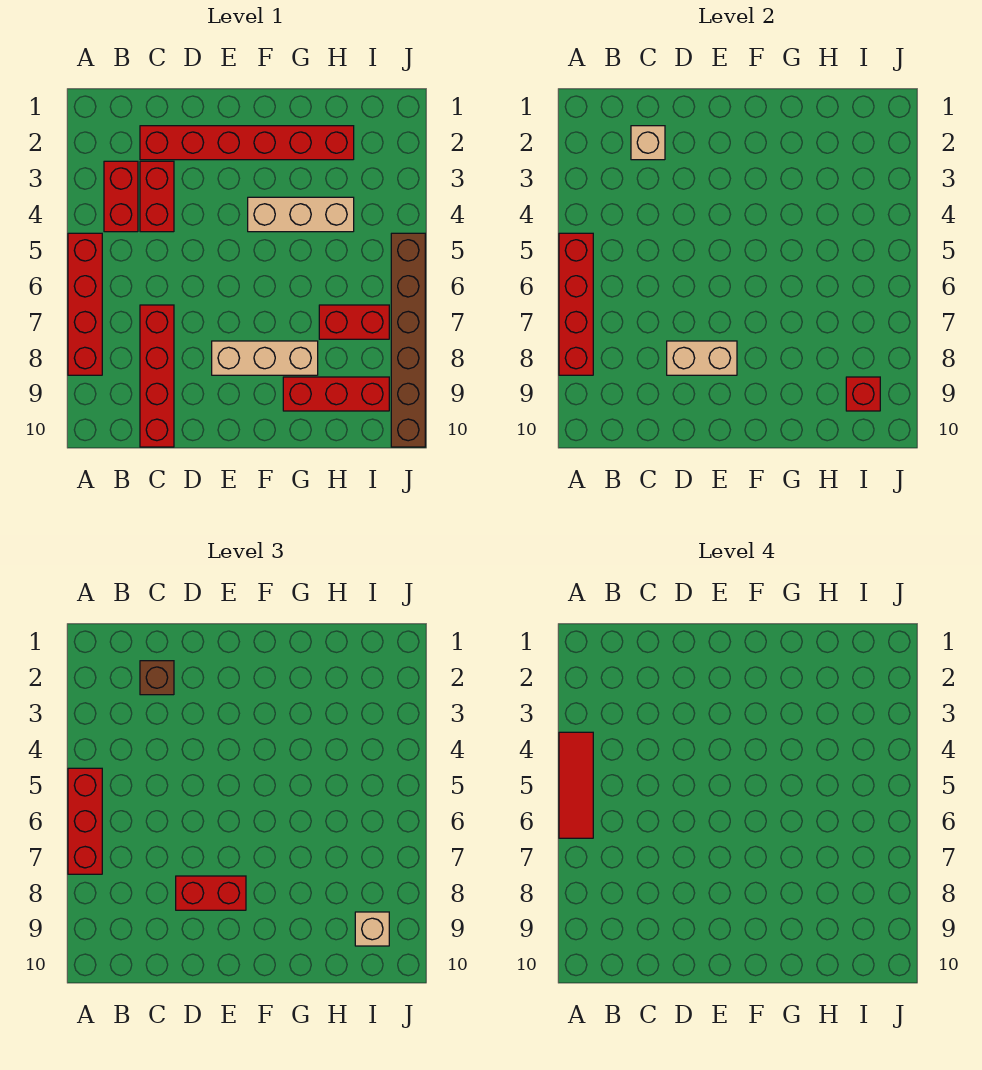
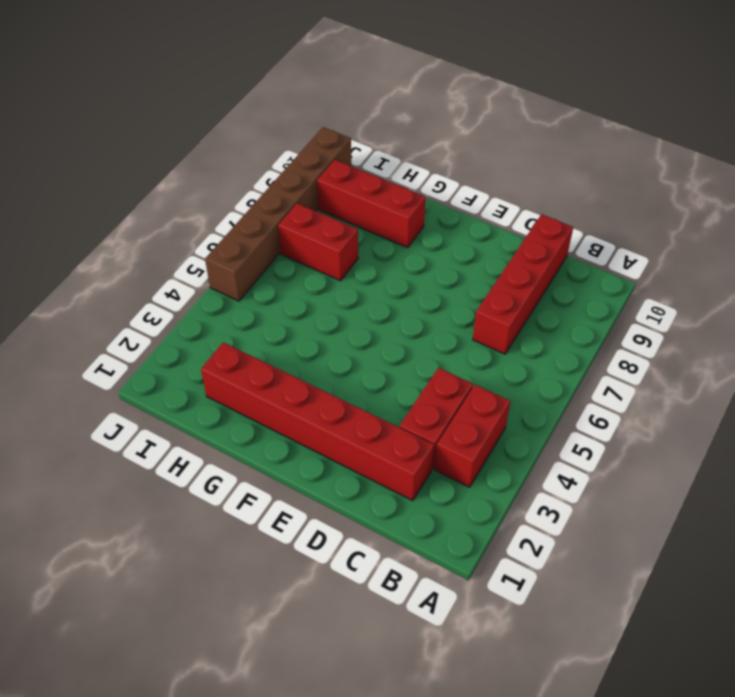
none -> red brick A5:A8 level 1
none -> tan brick E8:G8 level 1
none -> tan brick F4:H4 level 1

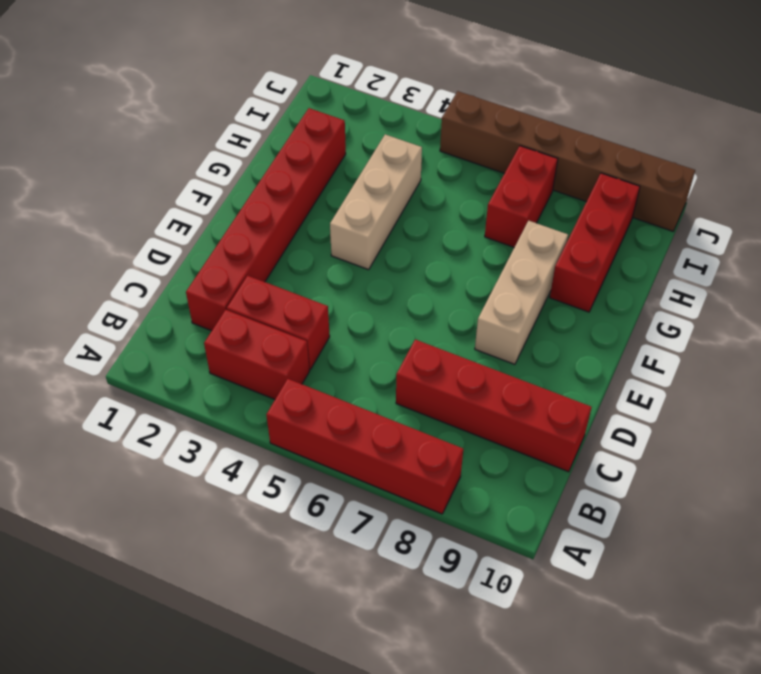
none -> red brick A5:A8 level 2
none -> tan brick C2 level 2
none -> tan brick D8:E8 level 2

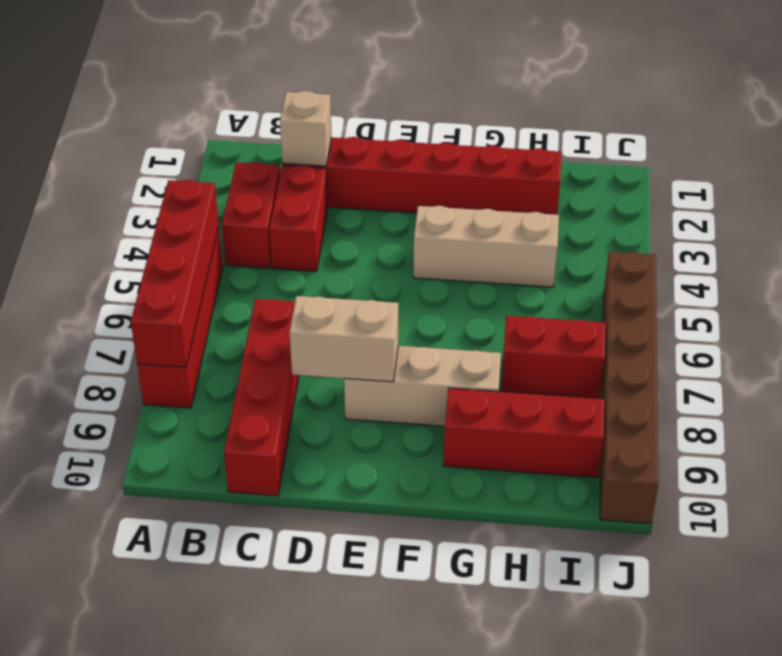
none -> red brick I9 level 2
none -> red brick A5:A7 level 3
none -> brown brick C2 level 3

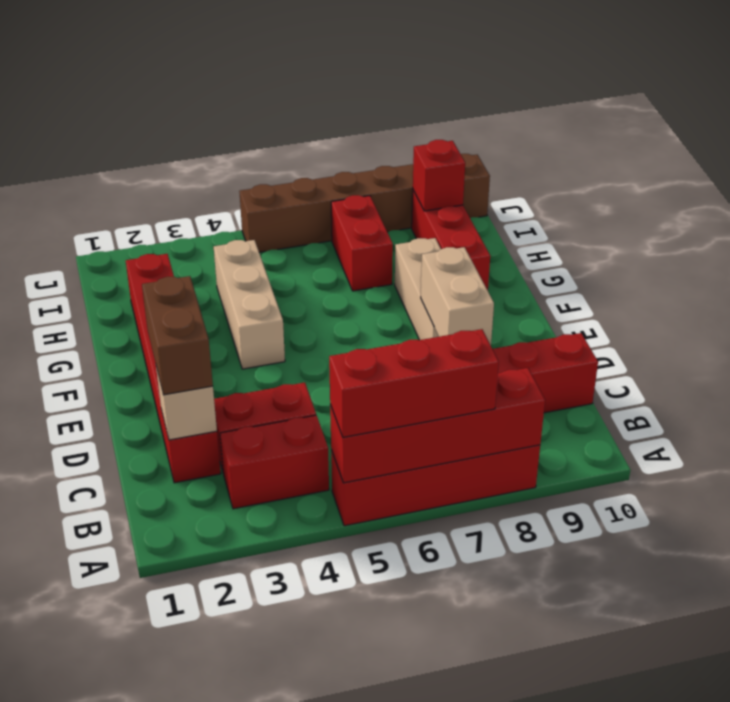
brown brick C2:D2 level 3 -> brown brick C2 level 3
none -> red brick D8:E8 level 3
none -> tan brick I9 level 3
none -> red tile A4:A6 level 4

